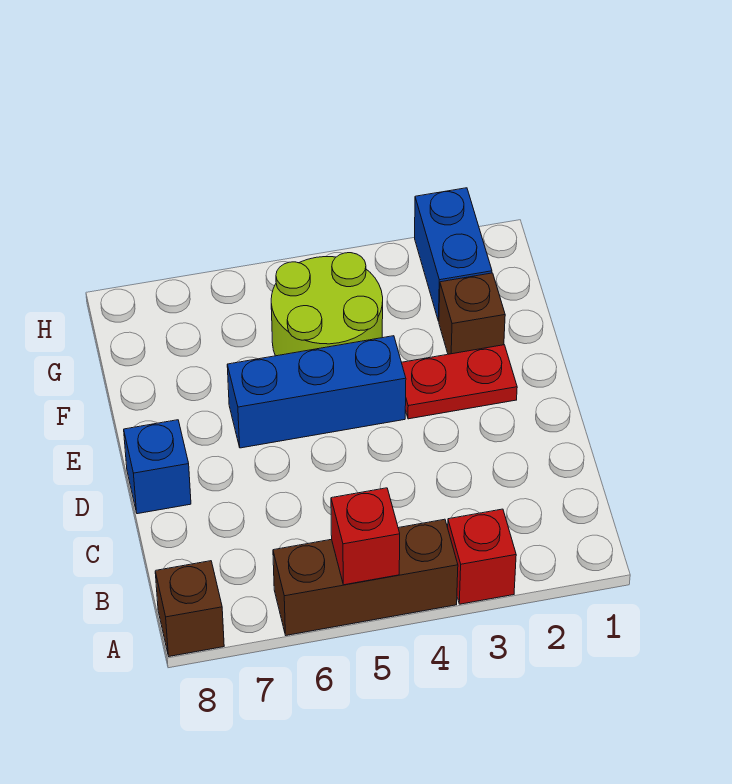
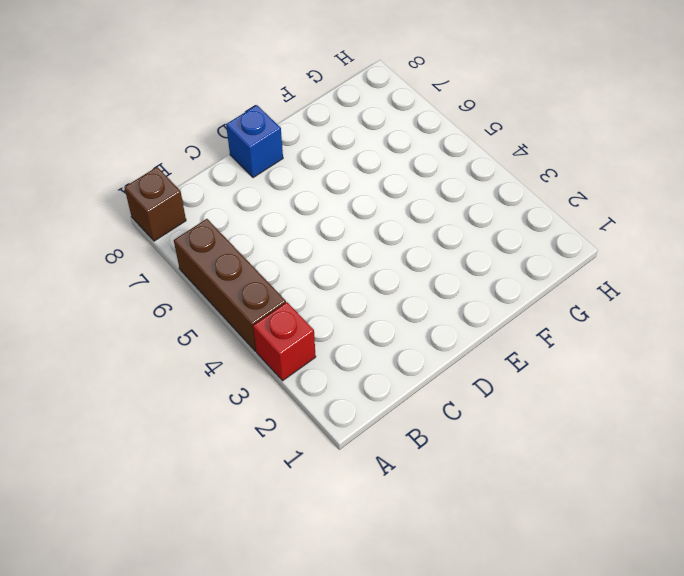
none -> red plate E2:E3 level 1
none -> blue brick E4:E6 level 1

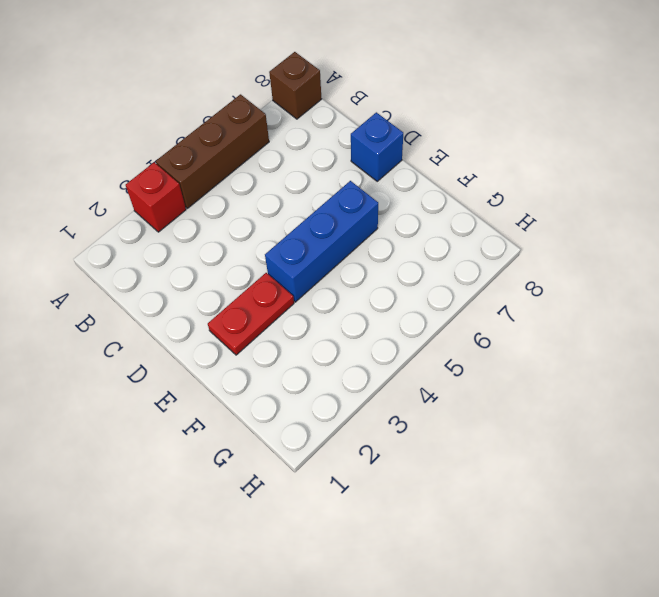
none -> brown brick F2 level 1
none -> lime round brick F4:G5 level 1

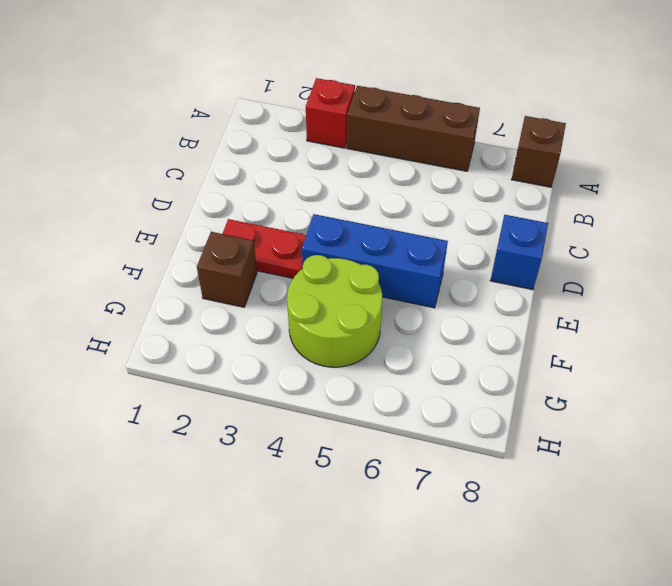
none -> blue brick G2:H2 level 1
none -> red brick A5 level 2

